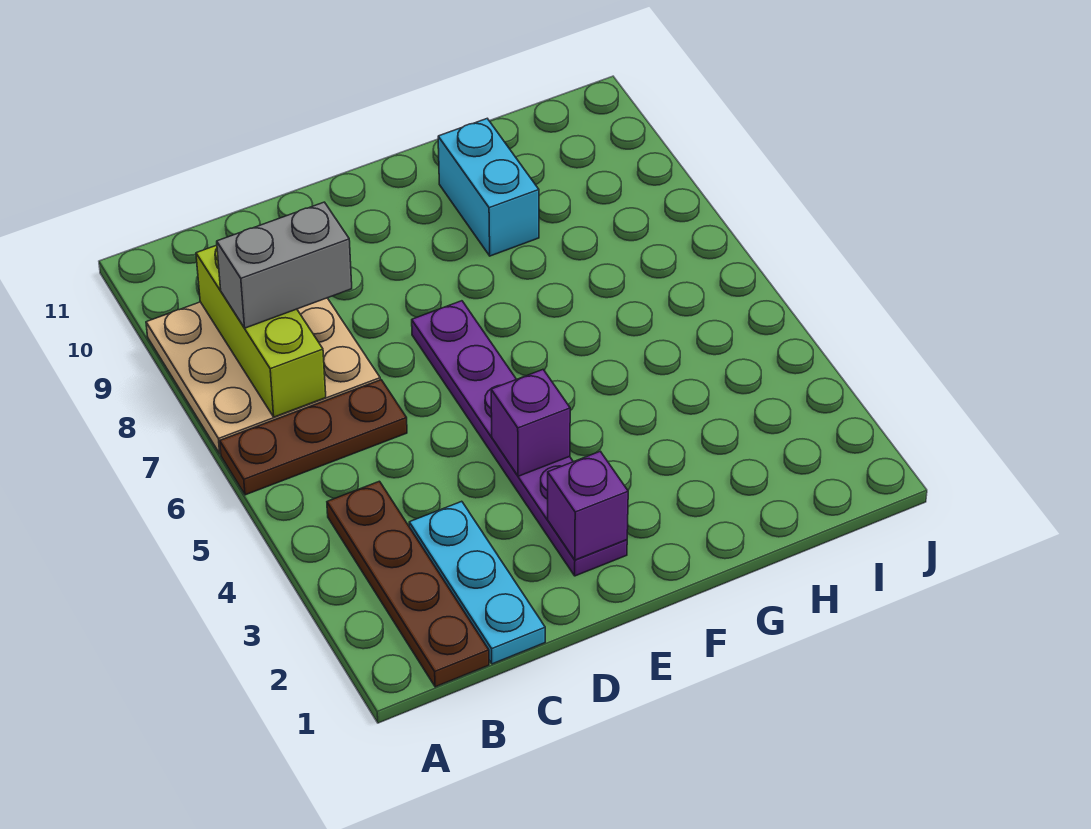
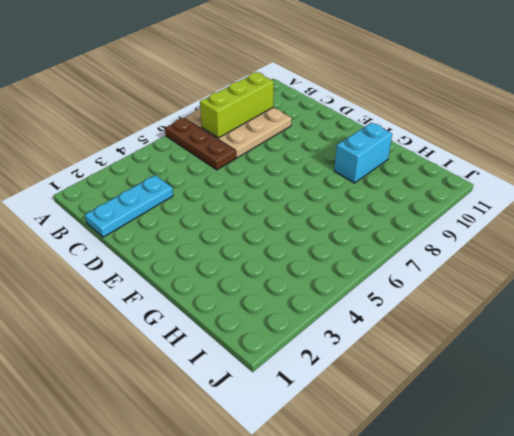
none -> brown plate B1:B4 level 1
none -> purple plate E2:E7 level 1

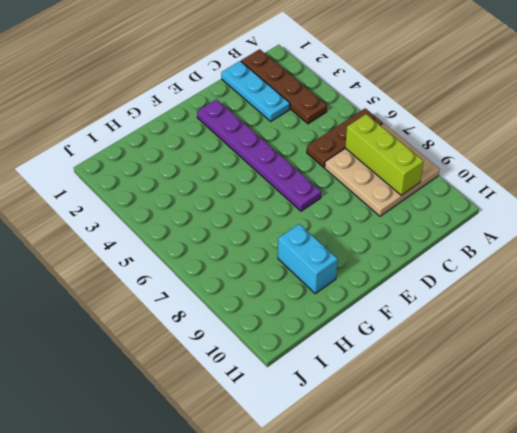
none -> purple brick E2 level 2
none -> purple brick E4 level 2

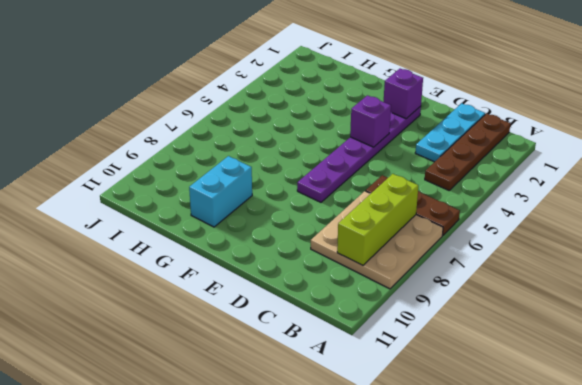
none -> grey brick B8:C8 level 3

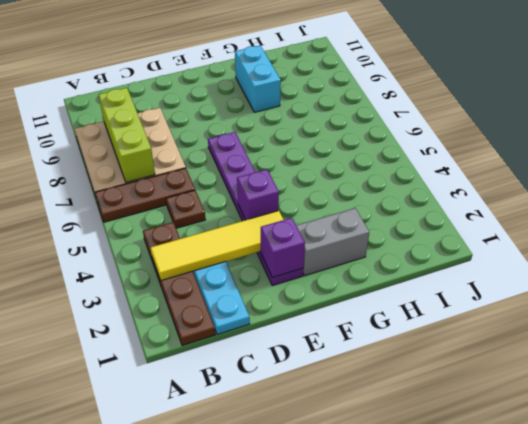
yellow tile B3:E3 level 2 -> none
brown plate C5 level 1 -> none
grey brick F2:G2 level 1 -> grey brick B8:C8 level 3

